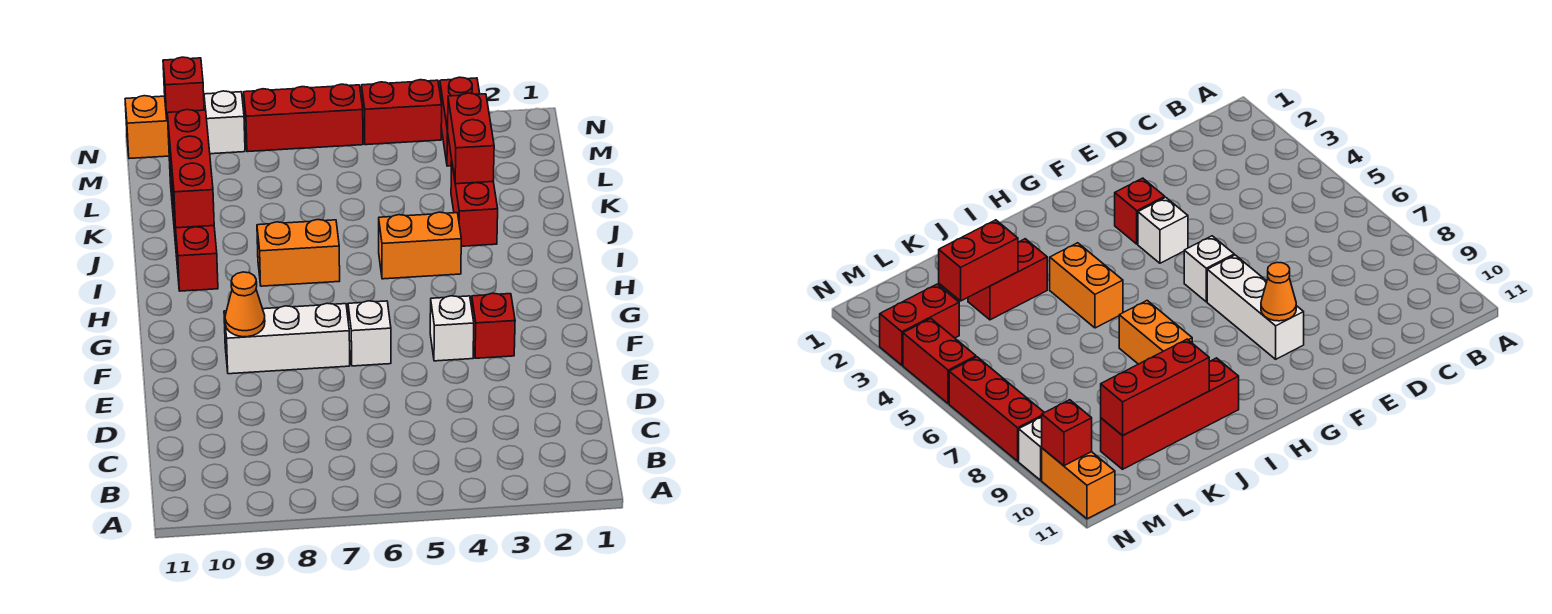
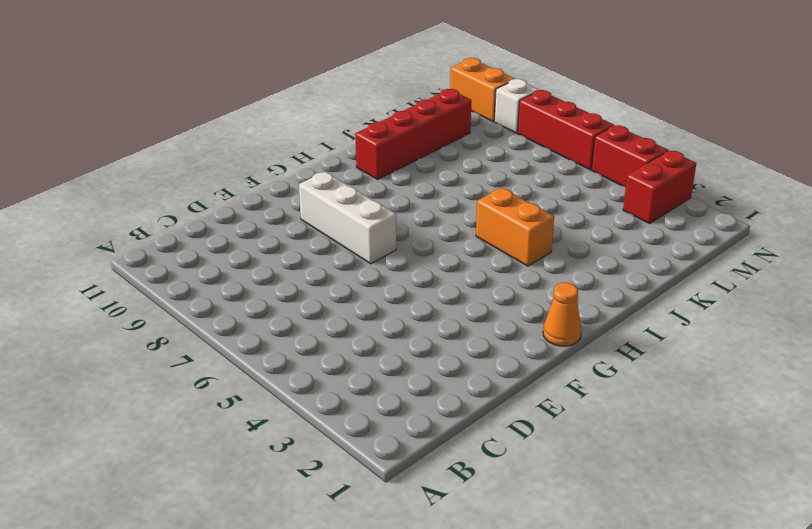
orange cone G1 level 1 -> orange cone F9 level 2
none -> red brick F3 level 1
none -> white brick F4 level 1
none -> white brick F6 level 1

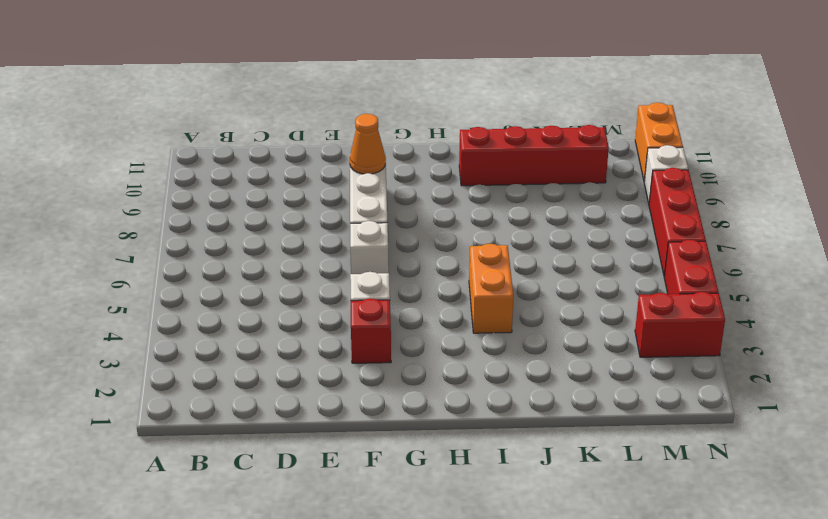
none -> orange brick I7:I8 level 1
none -> red brick J3:K3 level 1
none -> red brick J10:L10 level 2

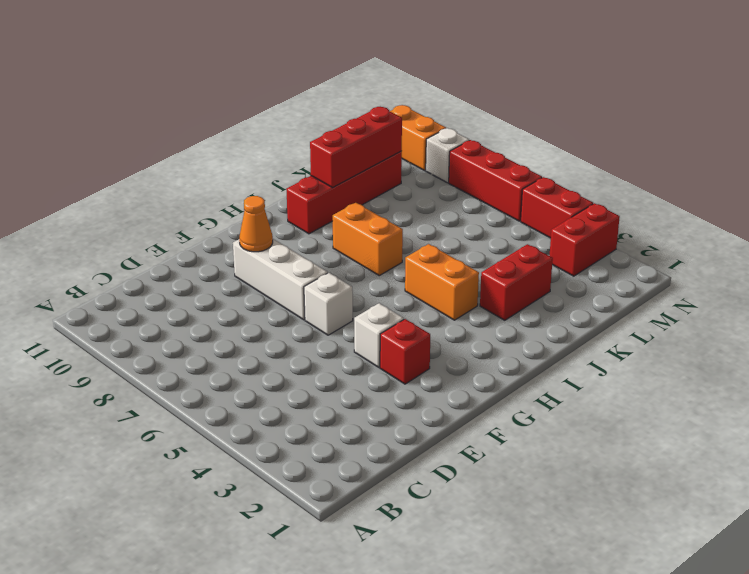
none -> red brick K3:L3 level 2
none -> red brick N10 level 2

